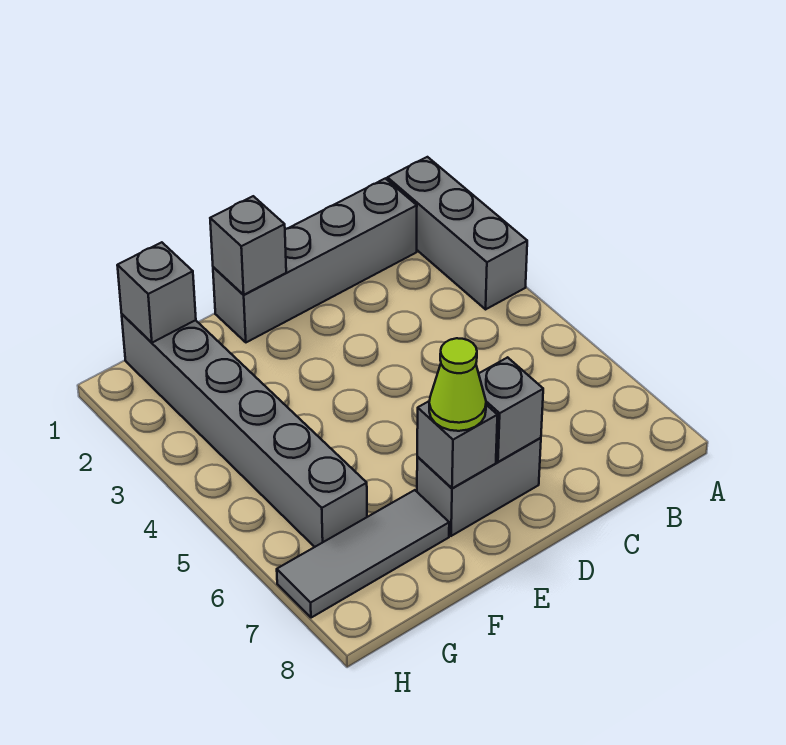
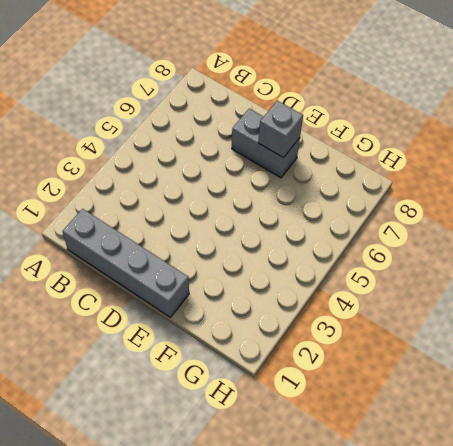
none -> grey brick A1:A3 level 1
none -> grey tile F7:H7 level 1

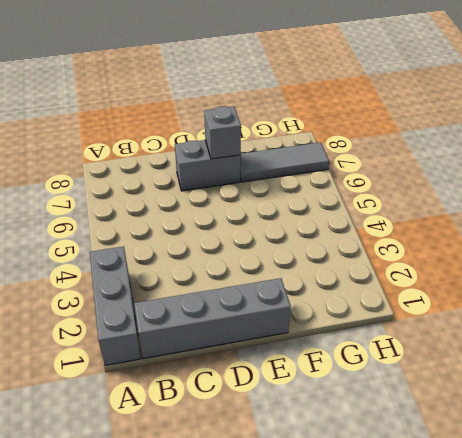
none -> grey brick G1:G6 level 1
none -> grey brick D7 level 2

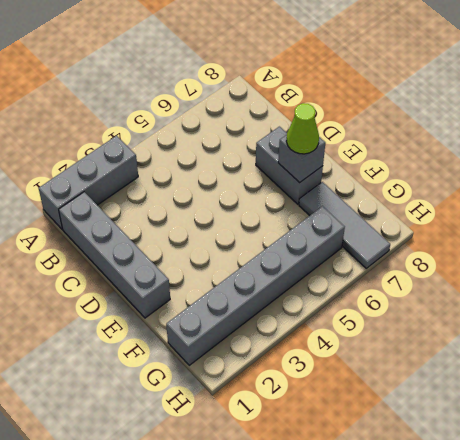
none -> grey brick D7 level 2
none -> grey brick E1 level 2

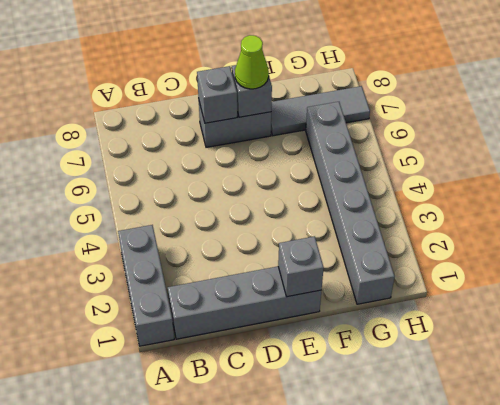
none -> grey brick G1 level 2

